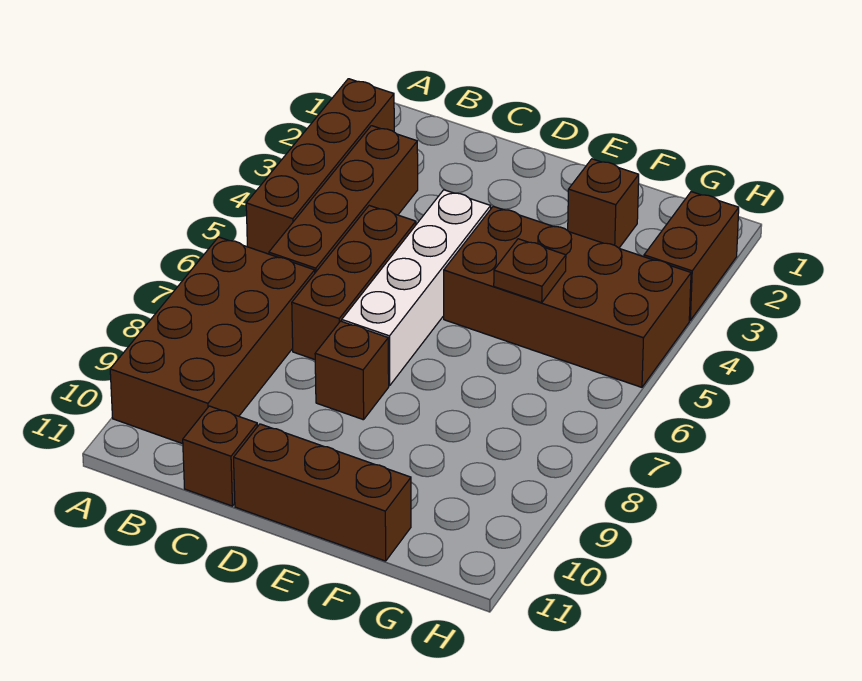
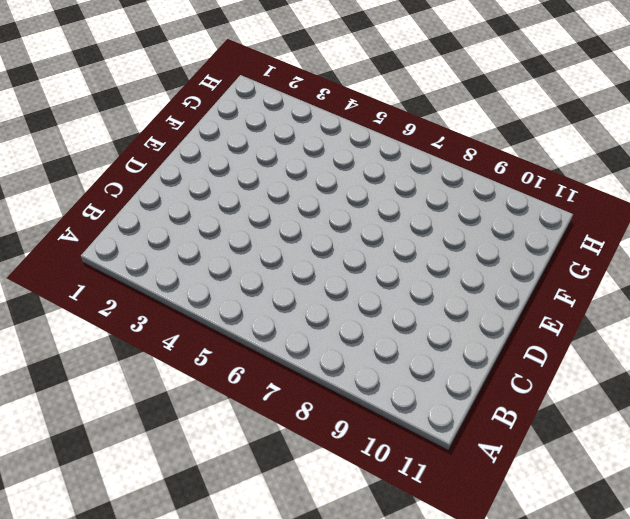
none -> brown brick A2:A5 level 1
none -> brown brick A7:B10 level 1
none -> brown brick B3:B6 level 1

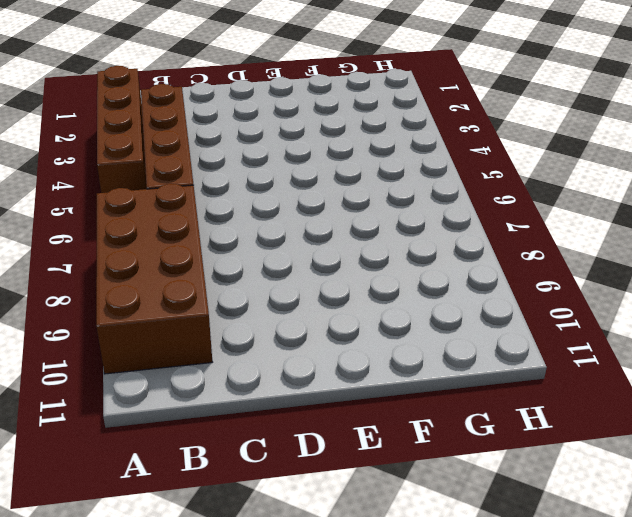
none -> brown brick C5:C7 level 1
none -> brown brick C11 level 1
none -> white brick D4:D7 level 1

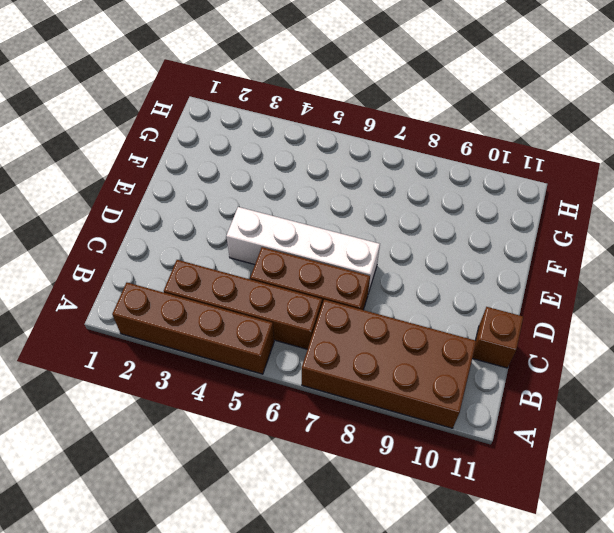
none -> brown brick D8 level 1
none -> brown brick D11:F11 level 1
none -> brown brick E4:H5 level 1

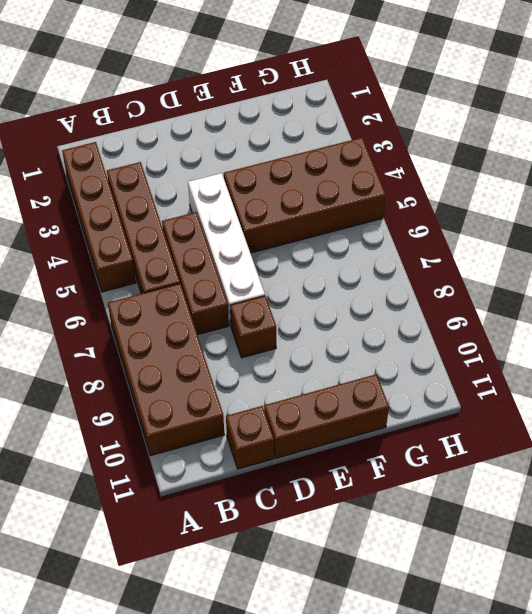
none -> brown brick F2 level 1
none -> brown brick H2:H3 level 1
none -> brown plate F5 level 2

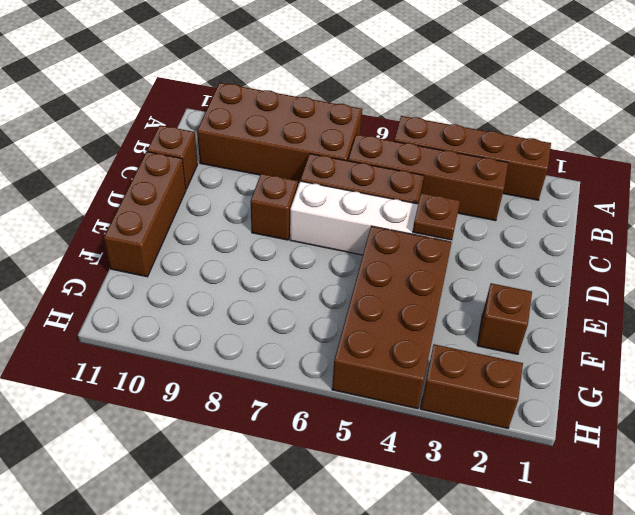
brown plate D4 level 2 -> brown plate F5 level 2

